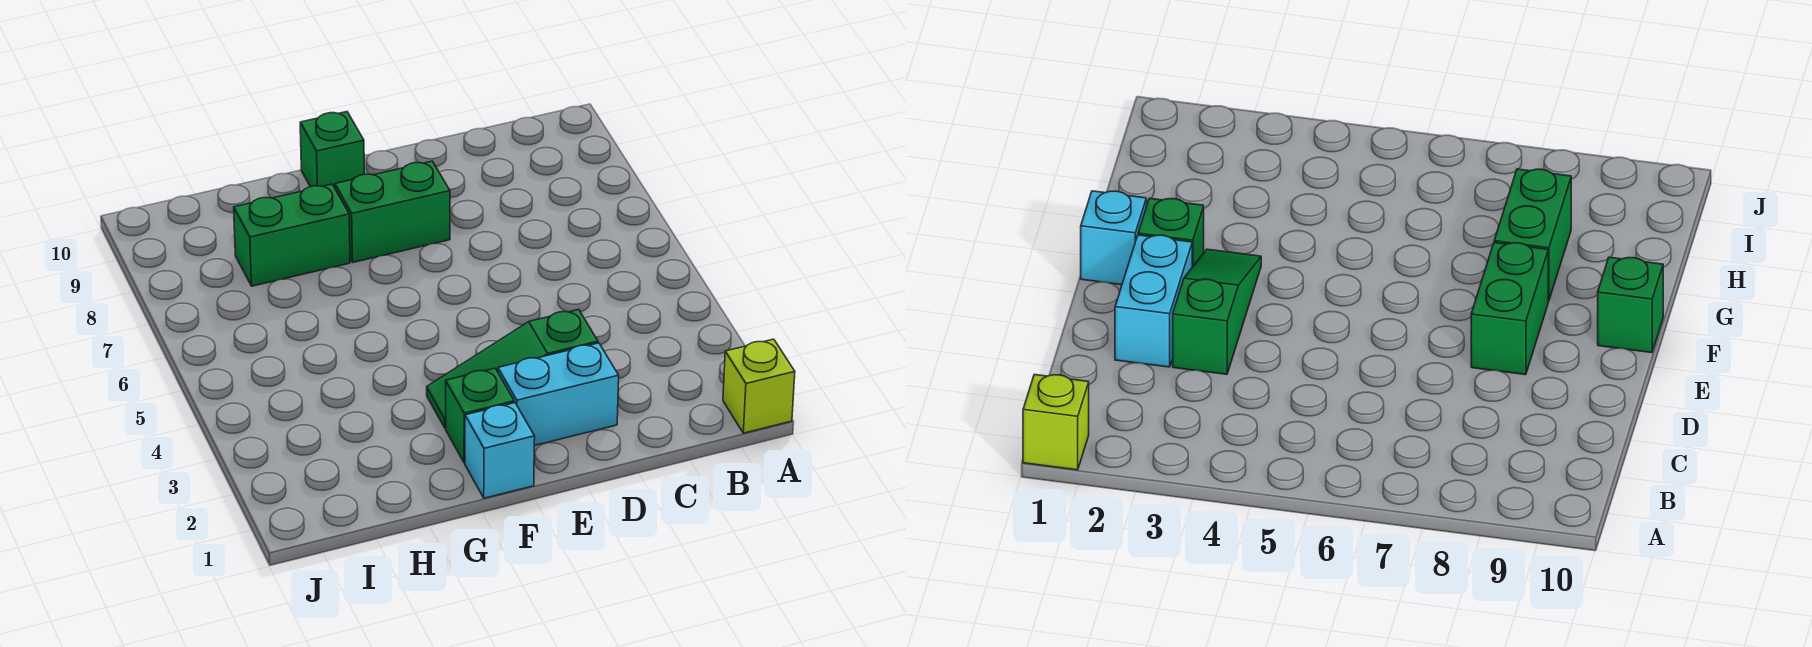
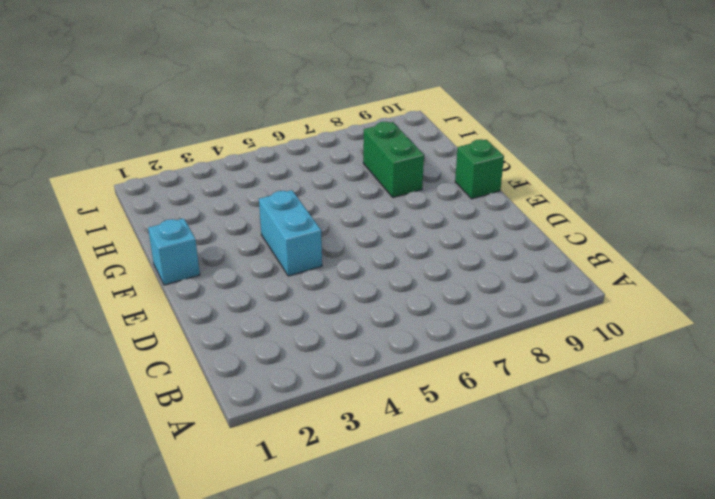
cyan brick E4:F4 level 1 -> cyan brick D2:E2 level 1
none -> lime brick A1 level 1
none -> green slope D3:F3 level 1 top D

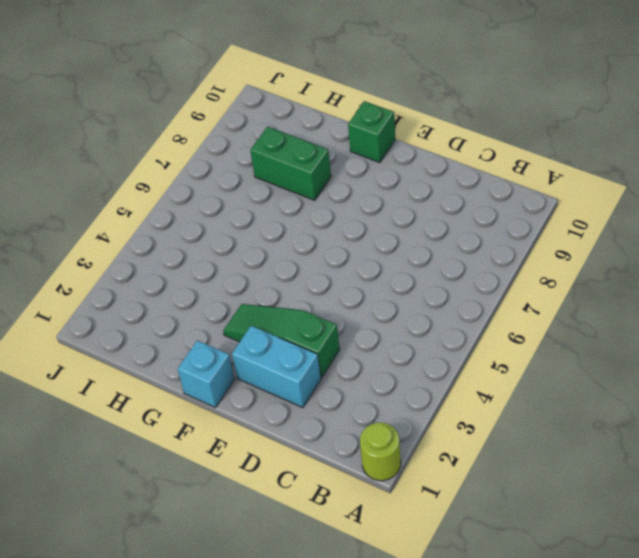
lime round brick A1 level 1 -> lime brick A1 level 1
none -> green brick E8:F8 level 1
none -> green brick F2 level 1

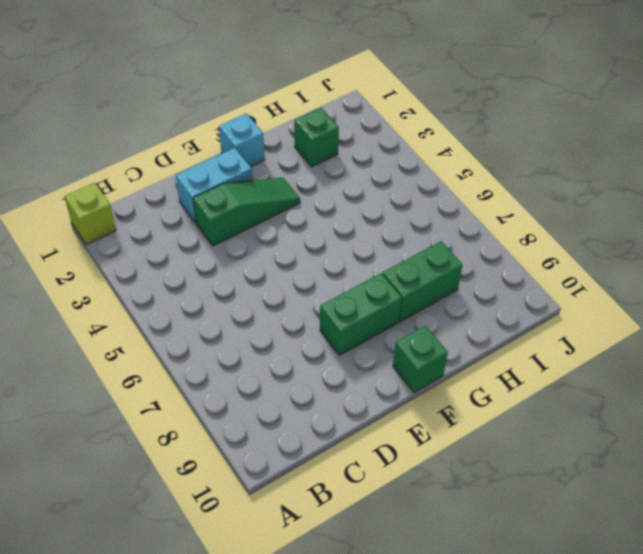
green brick H2 level 1 -> green brick F2 level 1

